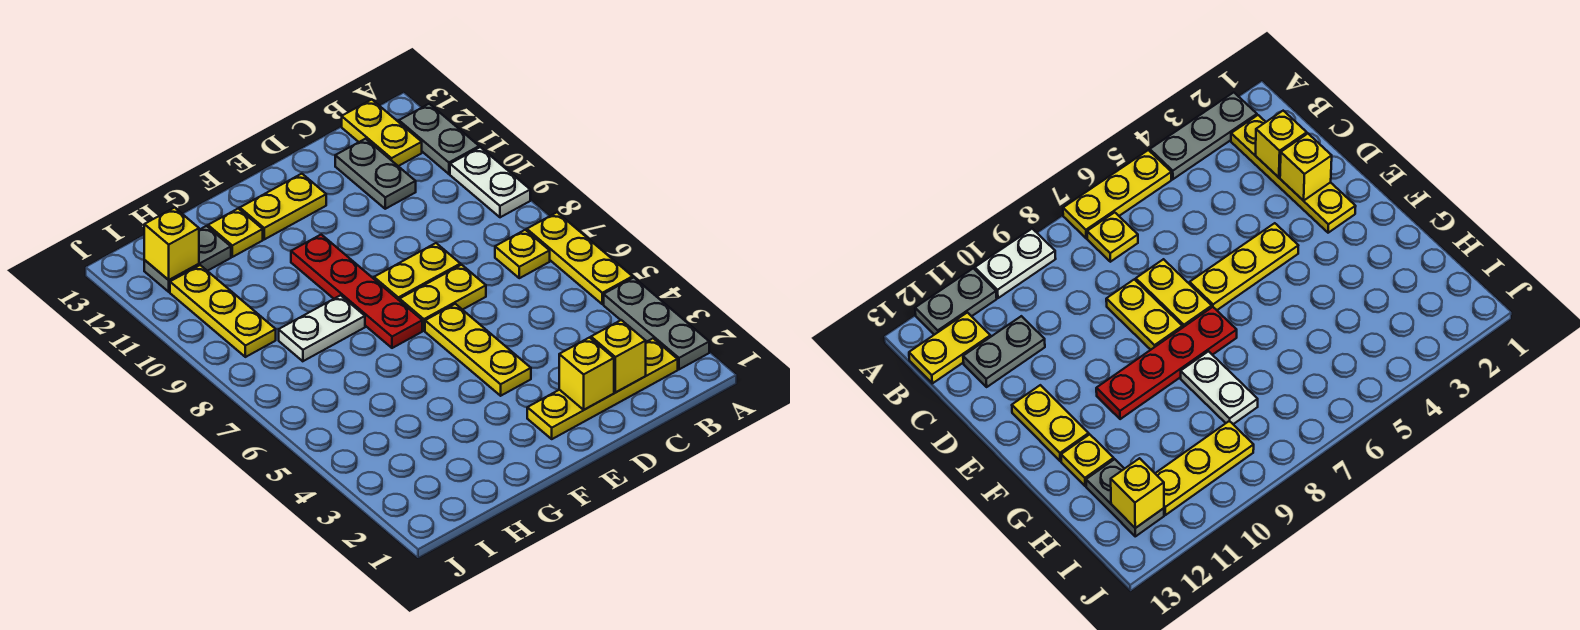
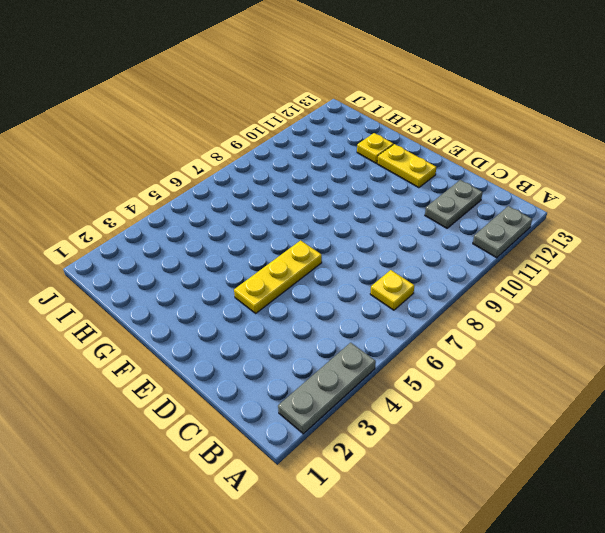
none -> yellow plate A5:A7 level 1
none -> white plate A9:A10 level 1
none -> yellow plate B2:E2 level 1

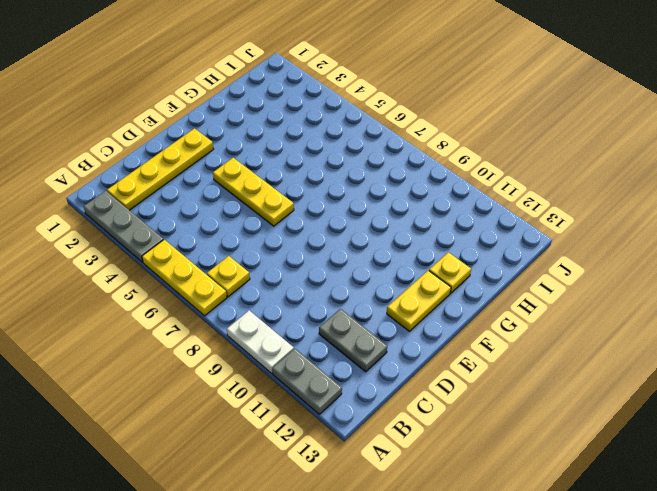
none -> yellow plate B12:B13 level 1
none -> yellow plate D7:E7 level 1
none -> yellow plate D8:E8 level 1

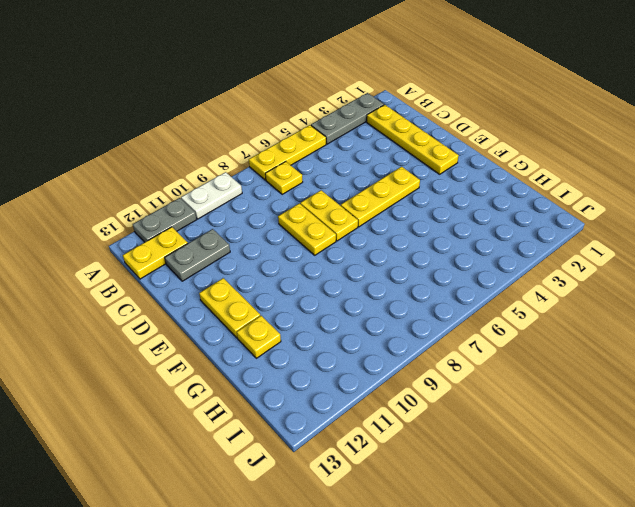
none -> red plate F7:F10 level 1
none -> white plate G8:H8 level 1
none -> grey plate H12:I12 level 1

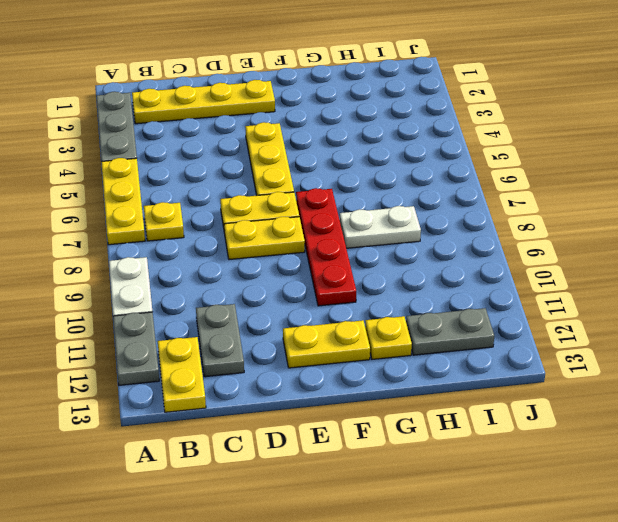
none -> yellow plate I9:I11 level 1
none -> yellow brick C2 level 2
none -> yellow brick D2 level 2

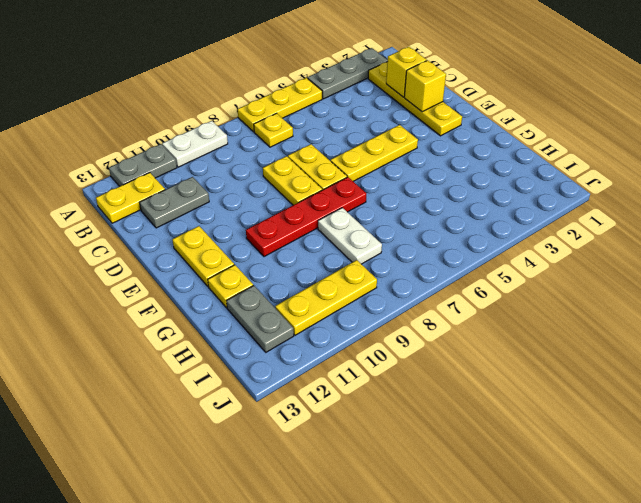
none -> yellow brick I12 level 2

